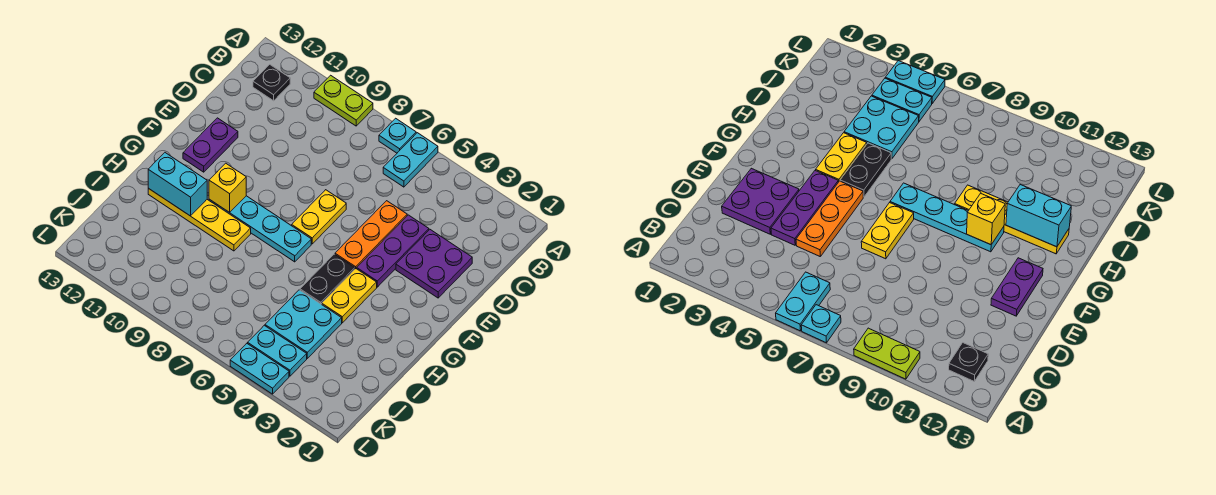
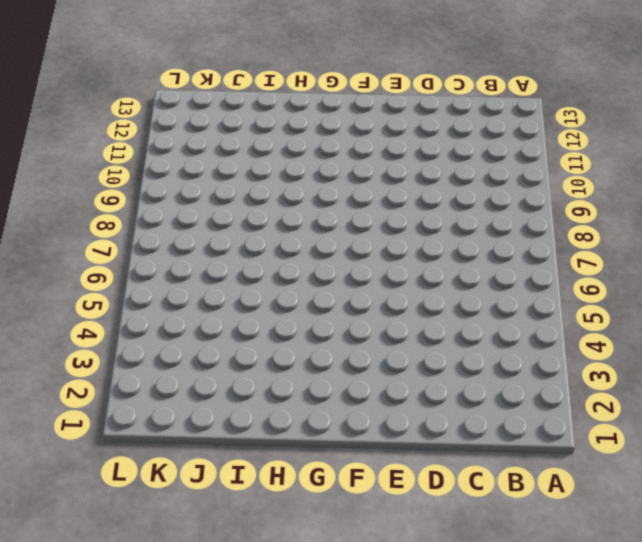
none -> cyan plate A6:B6 level 1
none -> cyan plate A7 level 1
none -> lime plate A9:A10 level 1

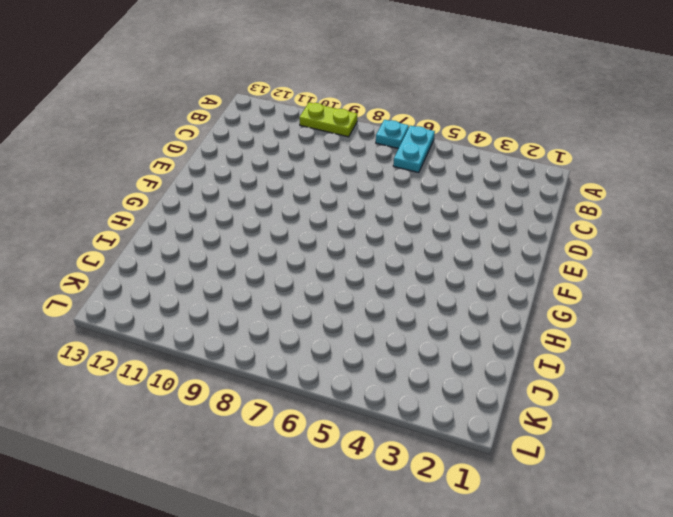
none -> black plate B12 level 1
none -> purple plate D2:E3 level 1
none -> purple plate D4:F4 level 1

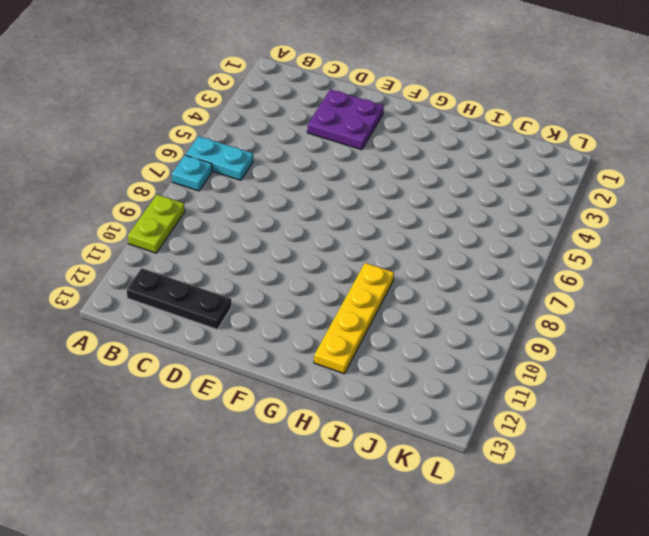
black plate B12:D12 level 1 -> black plate B12 level 1
none -> purple plate D4:F4 level 1
none -> orange plate D5:F5 level 1
none -> yellow plate E7:F7 level 1

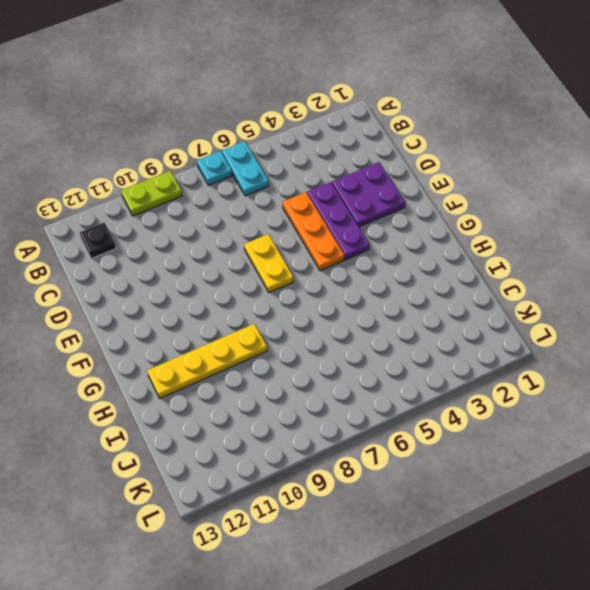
none -> purple plate E12:F12 level 1
none -> yellow plate G4:H4 level 1
none -> black plate G5:H5 level 1

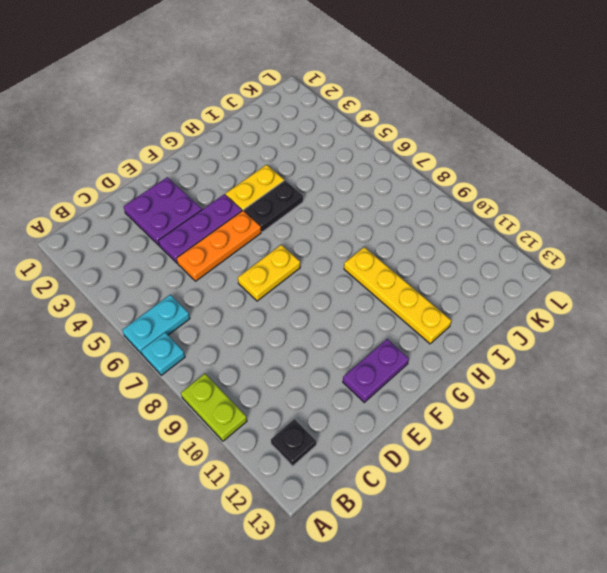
none -> cyan plate G7:G10 level 1
none -> cyan plate I4:J5 level 1
none -> cyan plate K4:K5 level 1

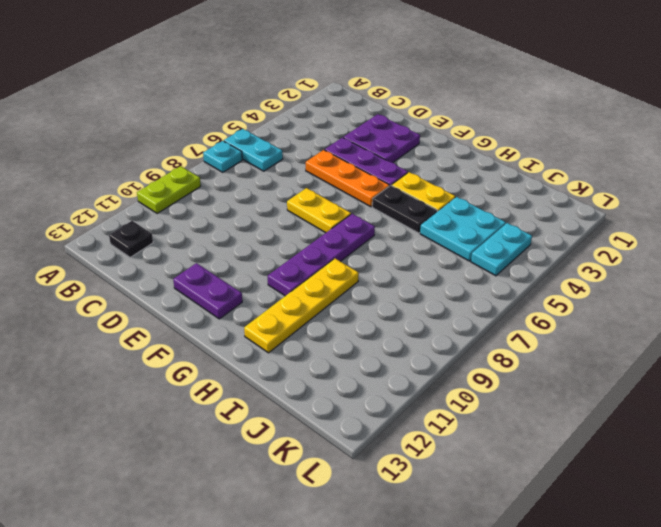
purple plate G7:G10 level 1 -> cyan plate G7:G10 level 1
none -> cyan plate L4:L5 level 1
none -> yellow brick G10 level 2
none -> cyan brick H11:H12 level 2

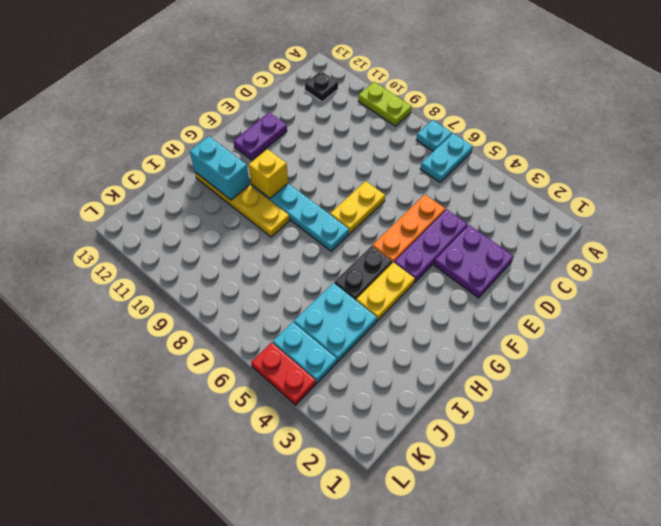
red plate L4:L5 level 1 -> cyan plate L4:L5 level 1

